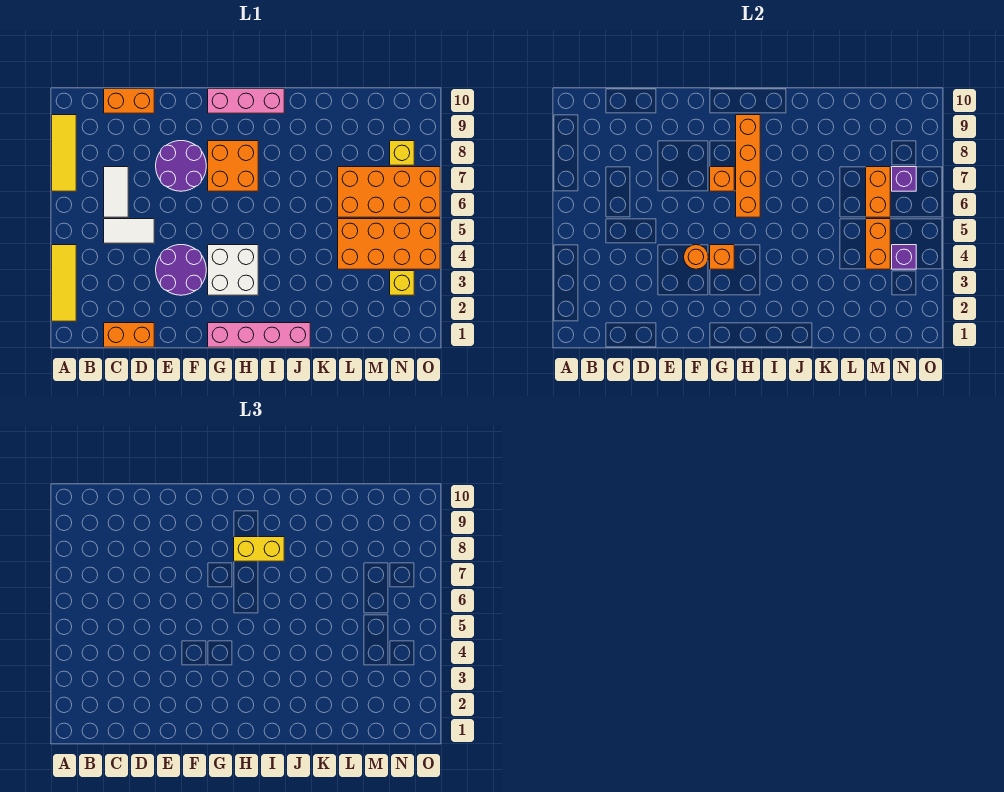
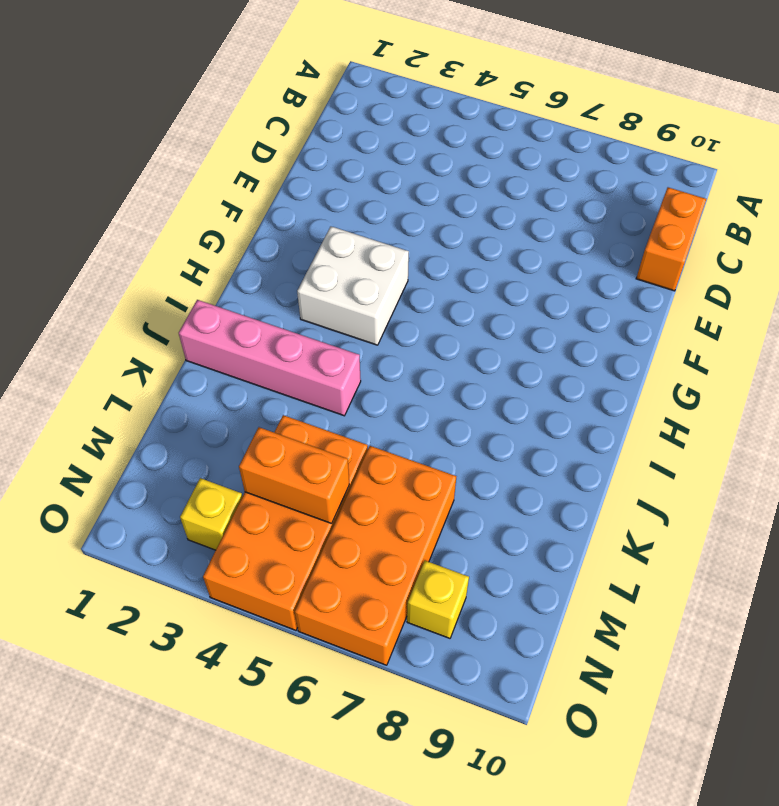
pink brick J1:J4 level 1 -> pink brick G1:J1 level 1
none -> yellow tile A2:A4 level 1
none -> yellow tile A7:A9 level 1
none -> orange brick C1:D1 level 1

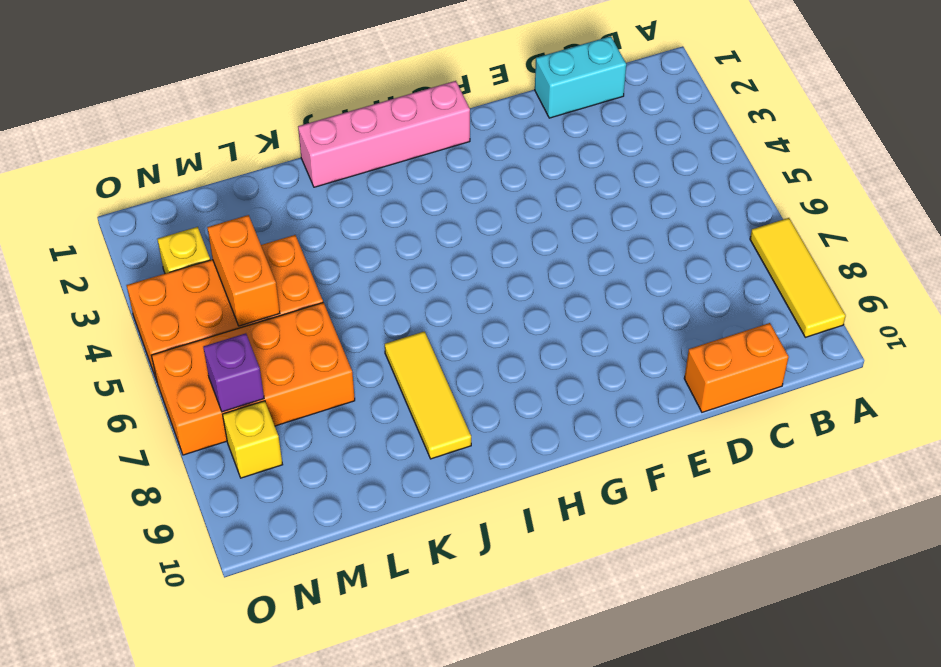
cyan brick C1:D1 level 1 -> orange brick C1:D1 level 1
yellow tile J7:J9 level 1 -> yellow tile A2:A4 level 1
none -> white tile C5:D5 level 1
none -> white tile C6:C7 level 1
none -> purple round brick E3:F4 level 1

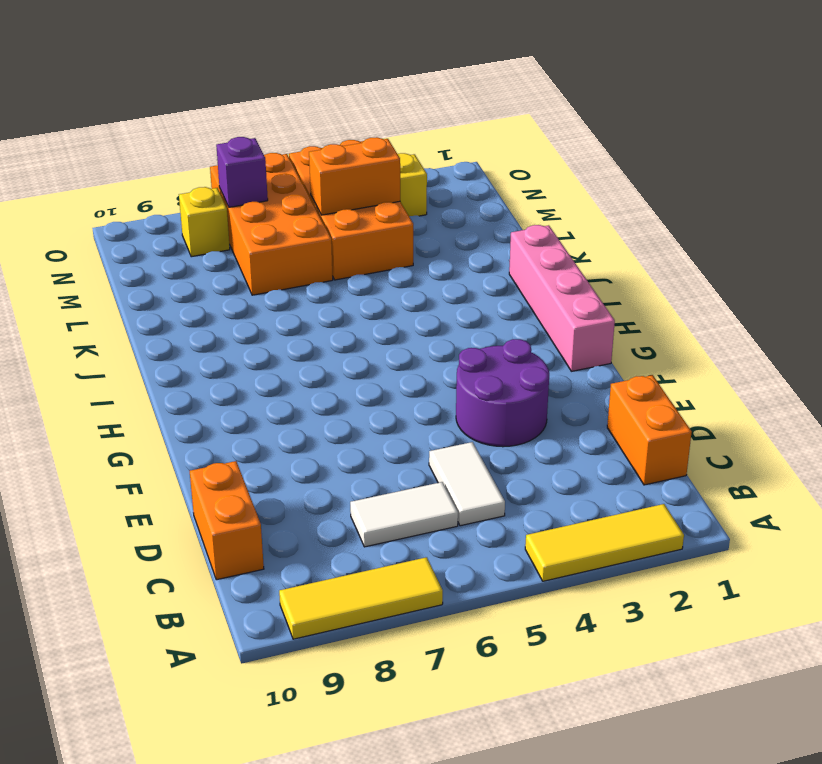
none -> purple round brick E7:F8 level 1
none -> white brick G3:H4 level 1
none -> orange brick G7:H8 level 1

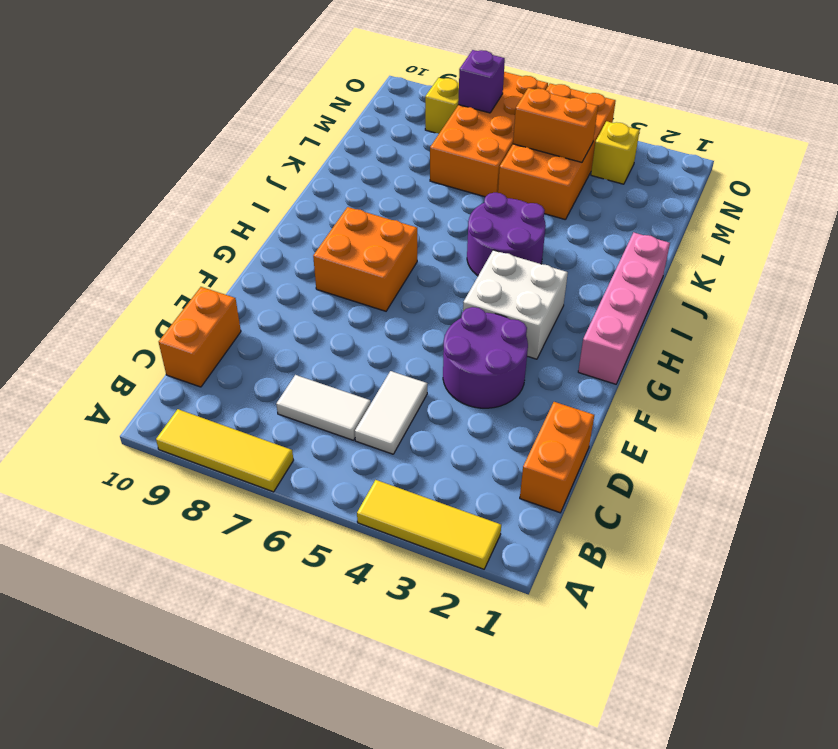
purple round brick I4:J5 level 1 -> purple round brick E7:F8 level 1
none -> pink brick G10:I10 level 1
none -> orange round brick F4 level 2
none -> orange brick G4 level 2

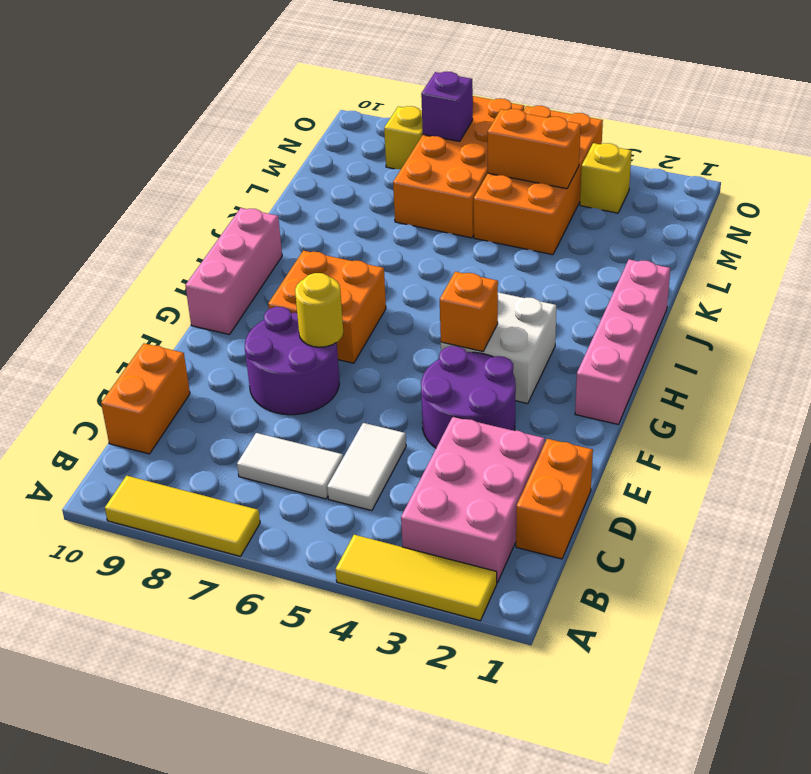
pink brick B2:D3 level 1 -> none
yellow round brick F7 level 2 -> none
none -> orange round brick F4 level 2
none -> orange brick G7 level 2
none -> orange brick H6:H9 level 2

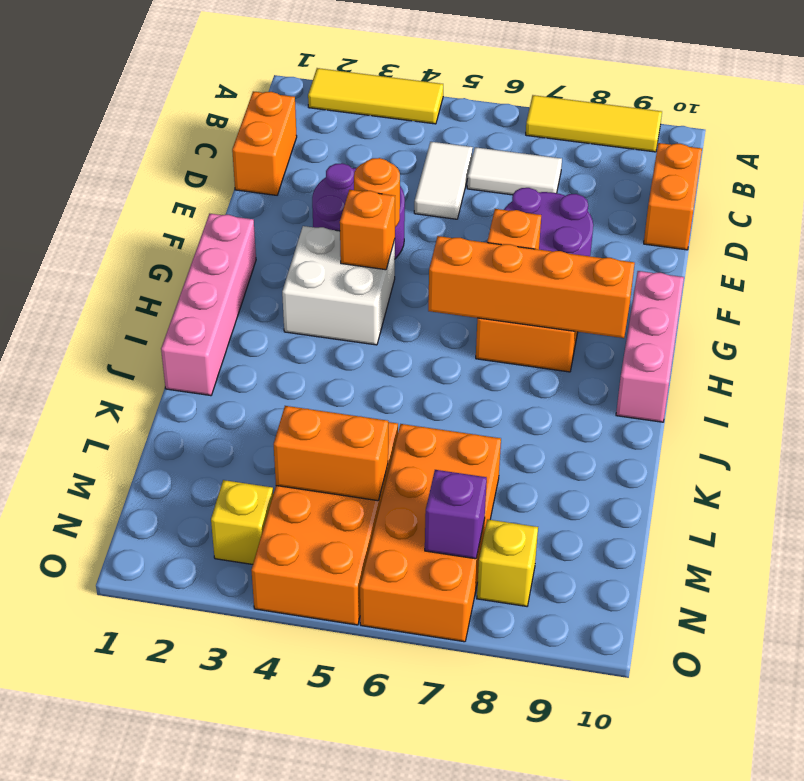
none -> orange brick M6:M7 level 2
none -> purple brick N4 level 2
none -> yellow brick H8:I8 level 3

